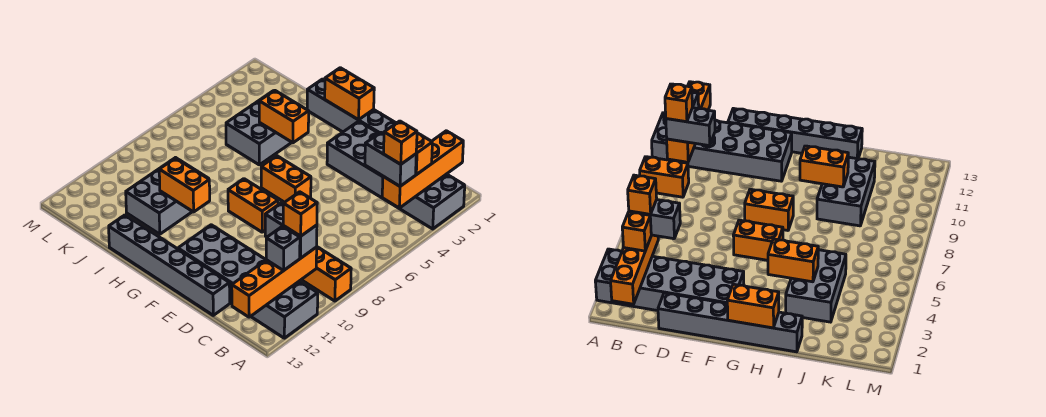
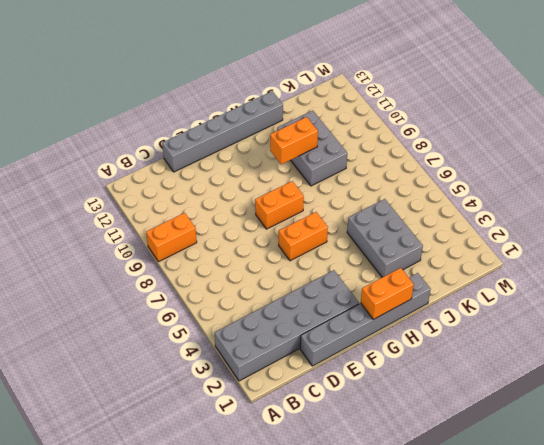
none -> grey brick A11:F12 level 1
none -> orange brick B1:B4 level 2
none -> orange brick B10:B13 level 2

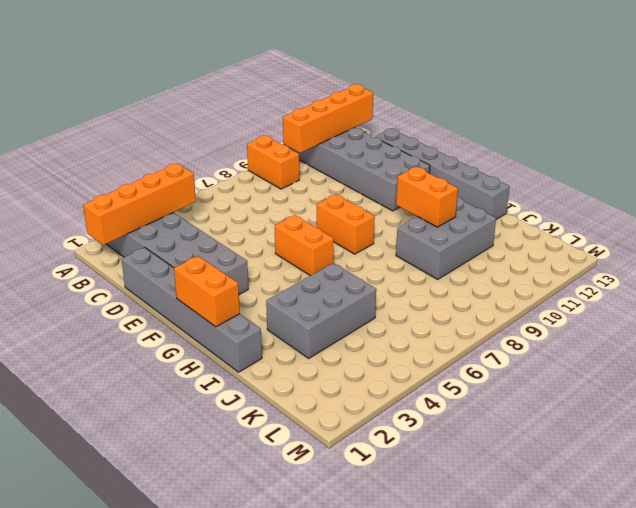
none -> orange brick H4:I4 level 2
none -> orange brick B3 level 3
none -> grey brick B4:C4 level 3

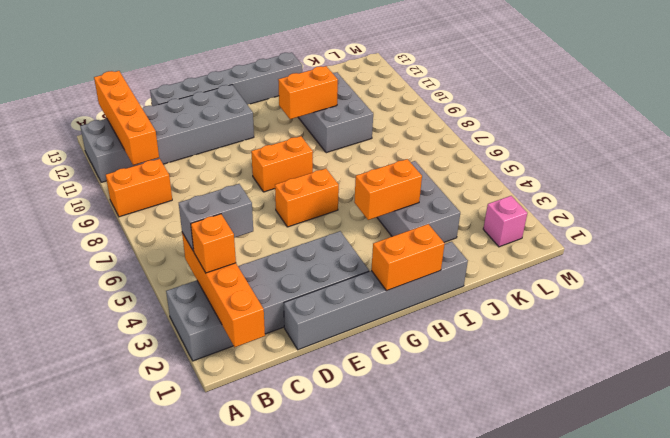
pink brick L2 level 1 -> none
none -> grey brick B10:C10 level 3
none -> grey brick B11 level 3
none -> orange brick B4 level 4

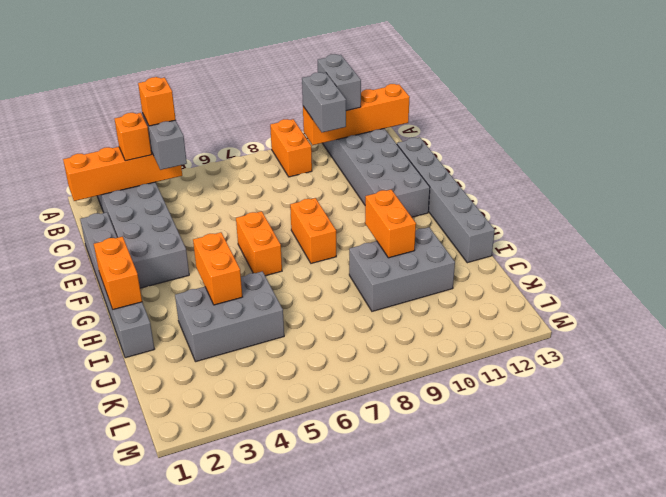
grey brick A11:B11 level 3 -> grey brick B11 level 3
none -> orange brick B10 level 4

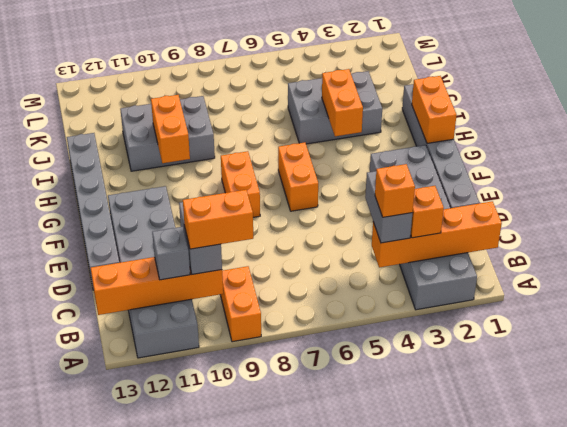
orange brick B9:B10 level 4 -> orange brick B10 level 4

